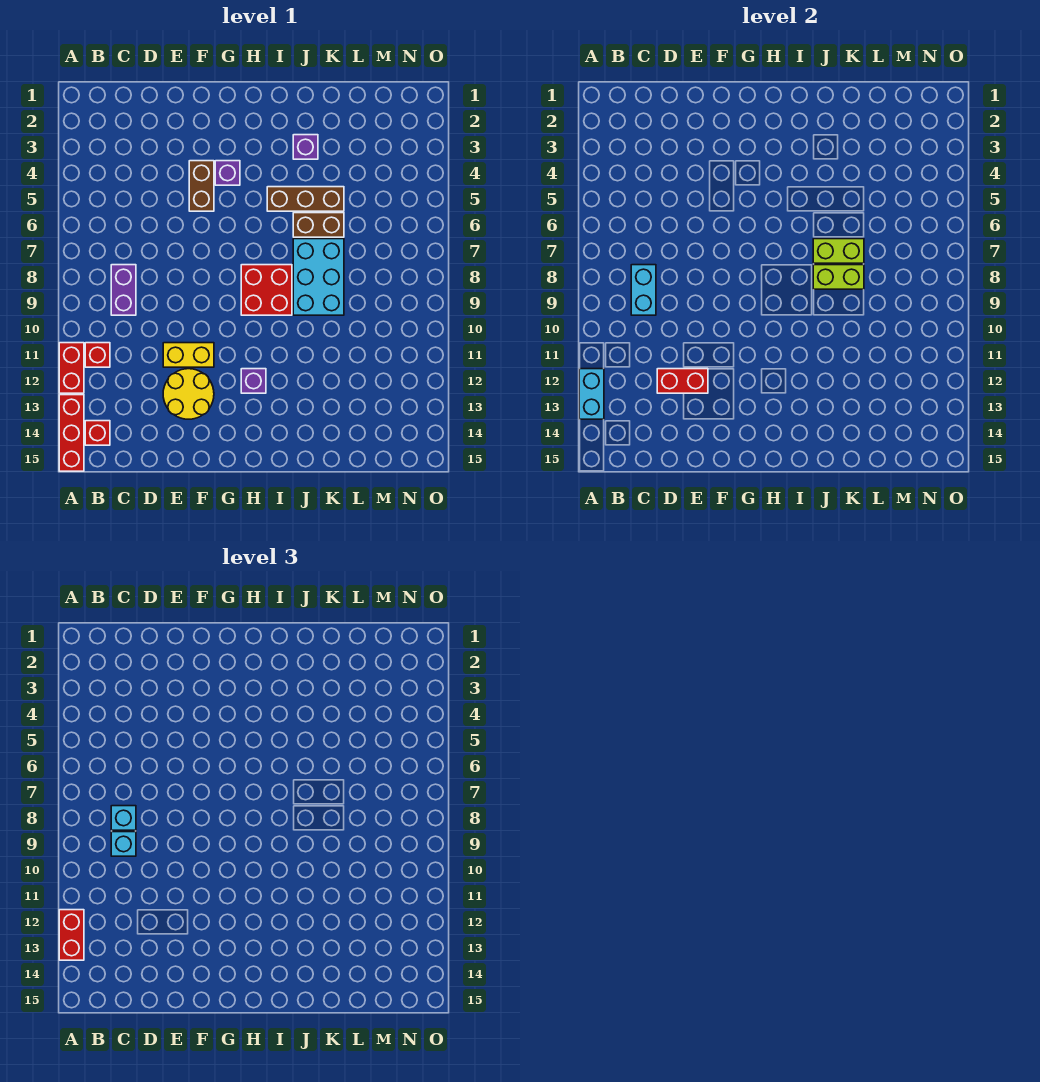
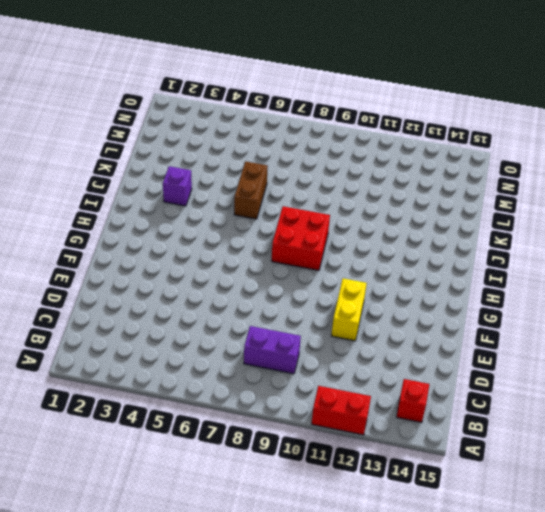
none -> red brick A13:A15 level 1
none -> red brick B11 level 1
none -> yellow round brick E12:F13 level 1

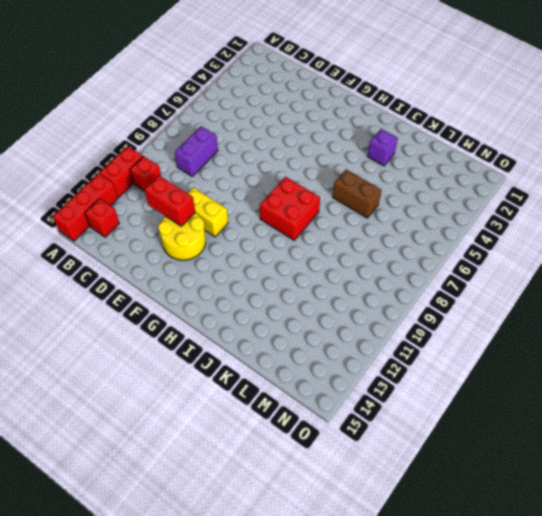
none -> brown brick F4:F5 level 1
none -> purple brick G4 level 1
none -> purple brick H12 level 1

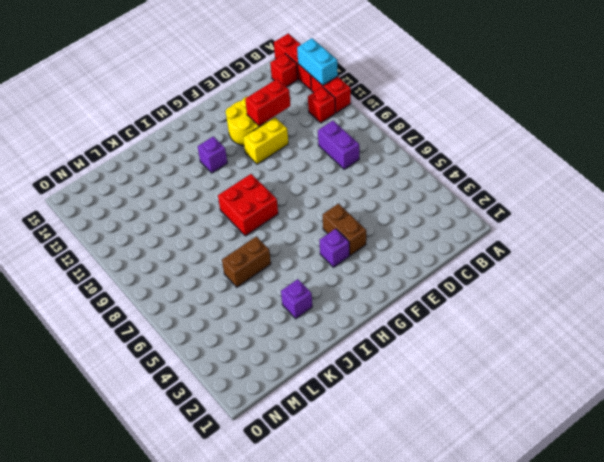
none -> brown brick I5:K5 level 1
none -> cyan brick J7:K9 level 1
none -> cyan brick C8:C9 level 2

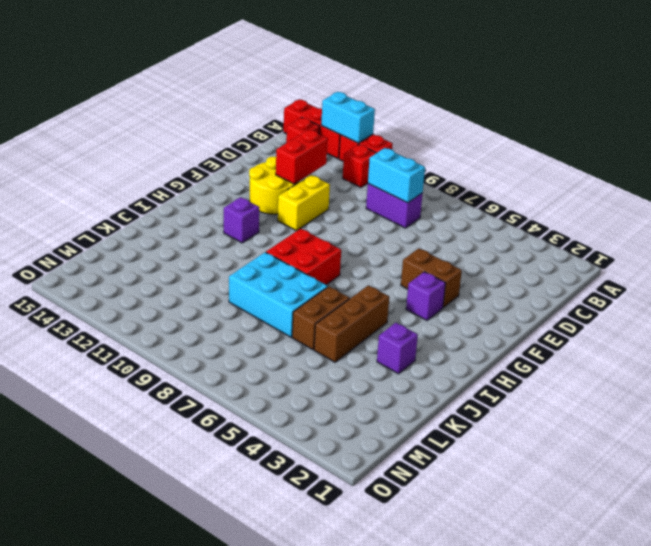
none -> lime brick J7:K7 level 2
none -> lime brick J8:K8 level 2
none -> red brick A12:A13 level 3

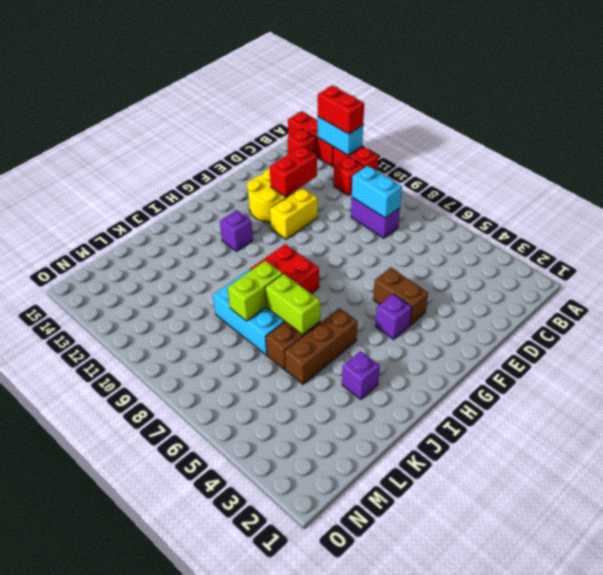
lime brick J6:J7 level 2 -> lime brick J7:K7 level 2
none -> cyan brick C8 level 3
none -> cyan brick C9 level 3

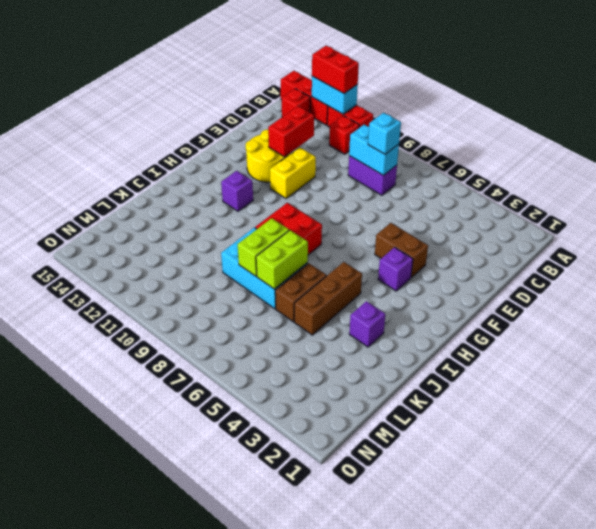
none -> cyan brick C9 level 3

